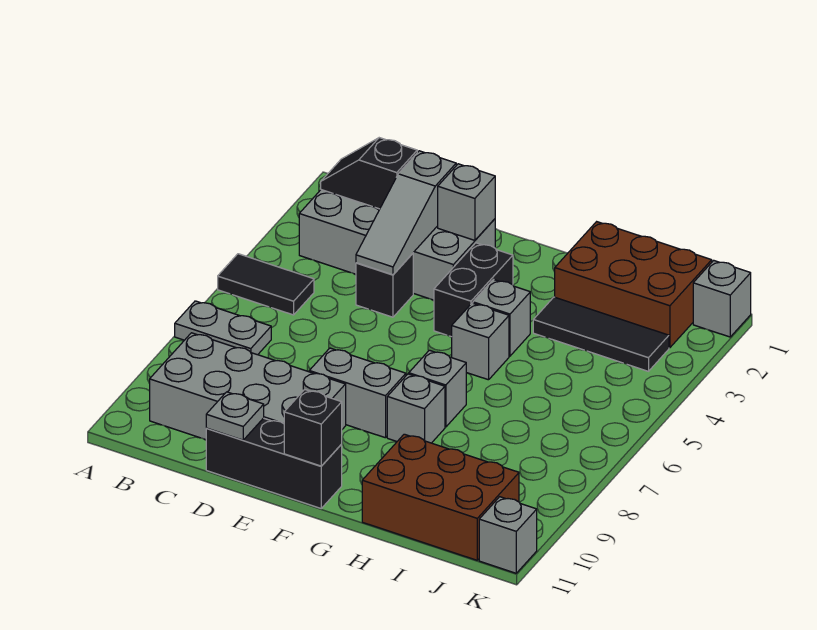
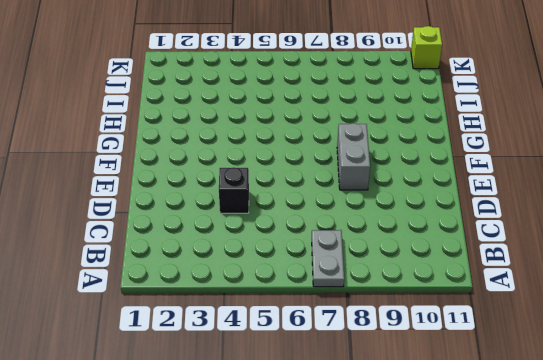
lime brick K11 level 1 -> grey brick K11 level 1
none -> black tile A5:B5 level 1
none -> grey brick B2:E3 level 1
none -> grey brick B9:E10 level 1

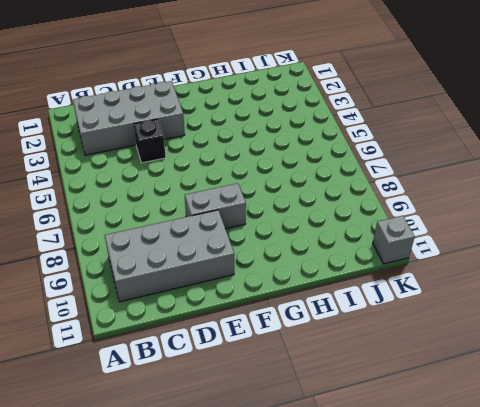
none -> black tile A5:B5 level 1
none -> grey plate A7:B7 level 1
none -> black brick D11:F11 level 1

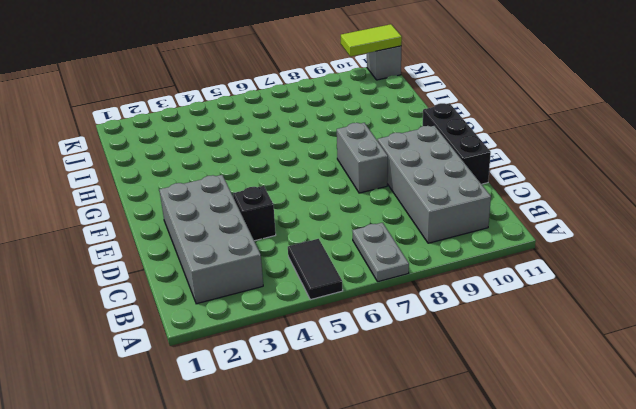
lime tile K10:K11 level 2 -> none
none -> black brick F3:F4 level 1
none -> grey brick G4 level 1
none -> grey brick G5 level 1

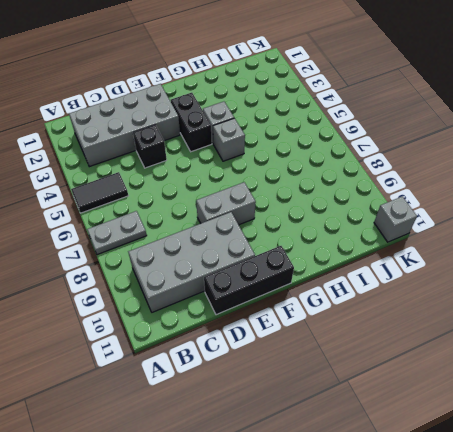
none -> grey brick G7 level 1
none -> grey brick G8 level 1
none -> brown brick H1:J2 level 1

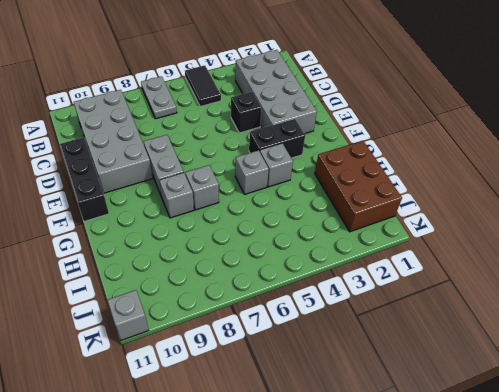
none -> black tile H3:J3 level 1
none -> brown brick H10:J11 level 1
none -> grey brick K1 level 1

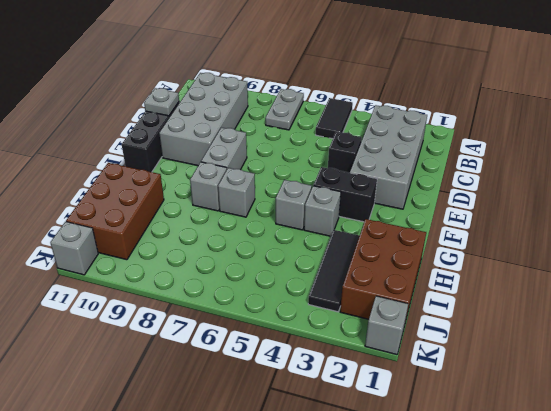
none -> black slope B2:C2 level 2 top C
none -> grey slope D2:D4 level 2 top 2
none -> grey brick E2 level 2

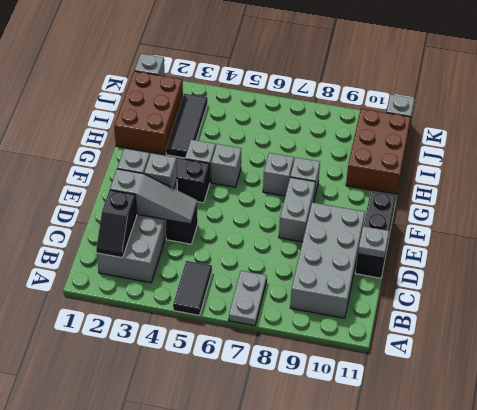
grey brick E3 level 2 -> none
none -> black brick F11 level 2

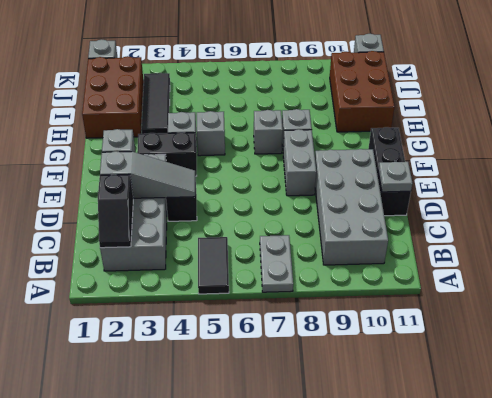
none -> black brick F11 level 2

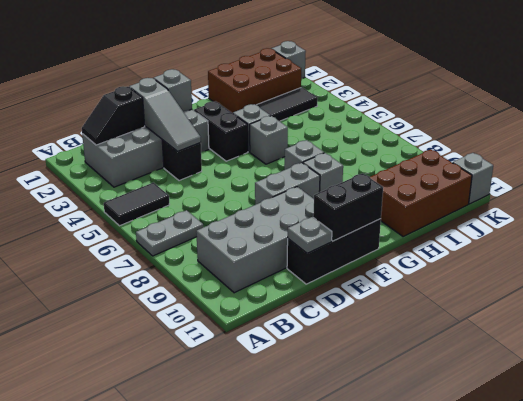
black brick E11:F11 level 2 -> black brick F11 level 2

